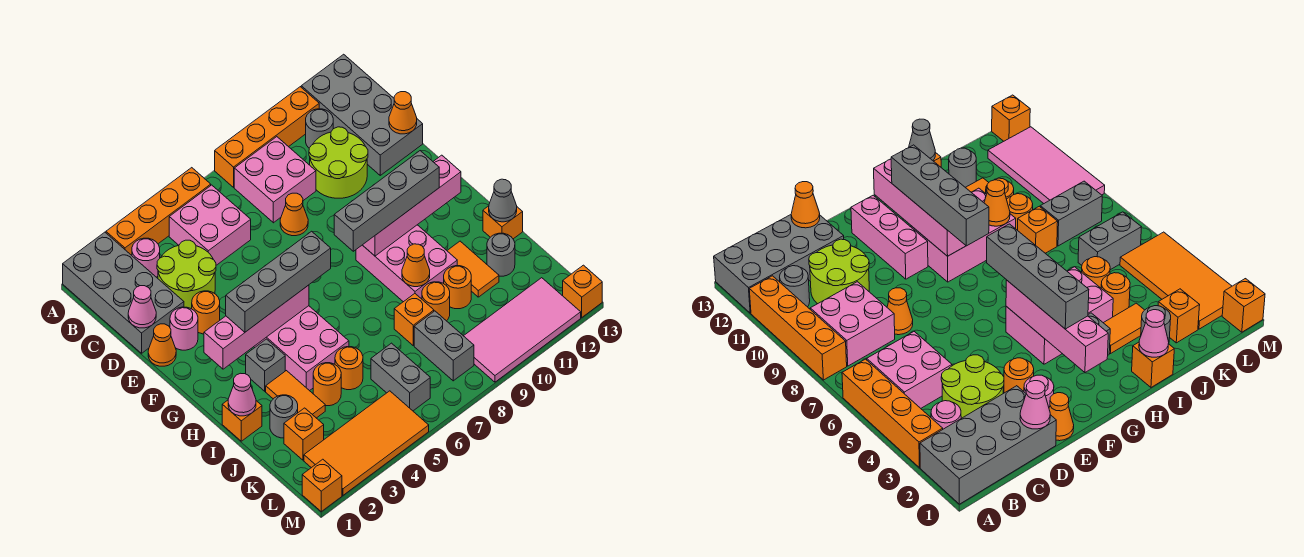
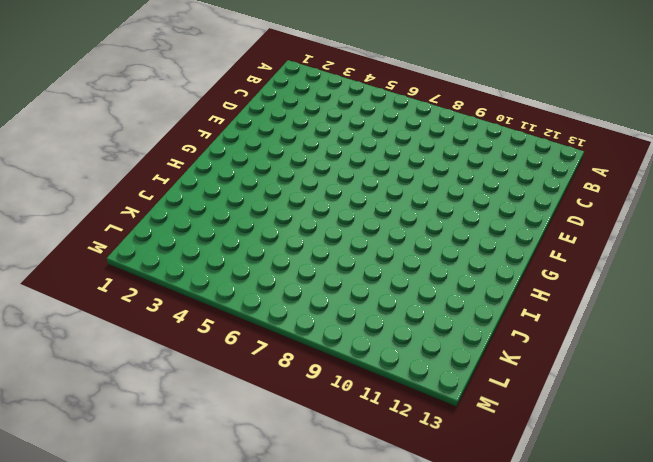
none -> grey brick A1:D2 level 1
none -> orange brick A3:A6 level 1
none -> orange brick A8:A11 level 1
none -> grey brick A12:D13 level 1

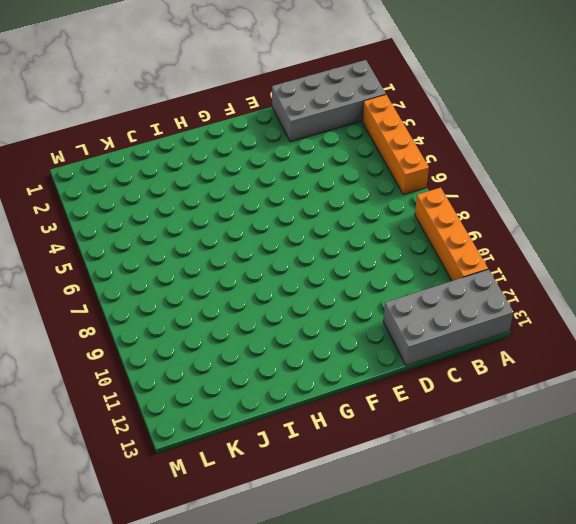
none -> pink round brick B3 level 1
none -> pink brick B5:C6 level 1
none -> pink brick B8:C9 level 1
none -> grey round brick B11 level 1

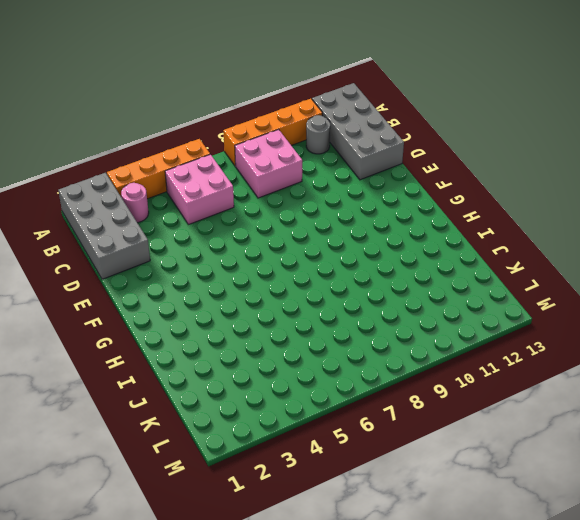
none -> lime round brick C3:D4 level 1
none -> lime round brick C10:D11 level 1
none -> orange cone D8 level 1
none -> orange cone E1 level 1

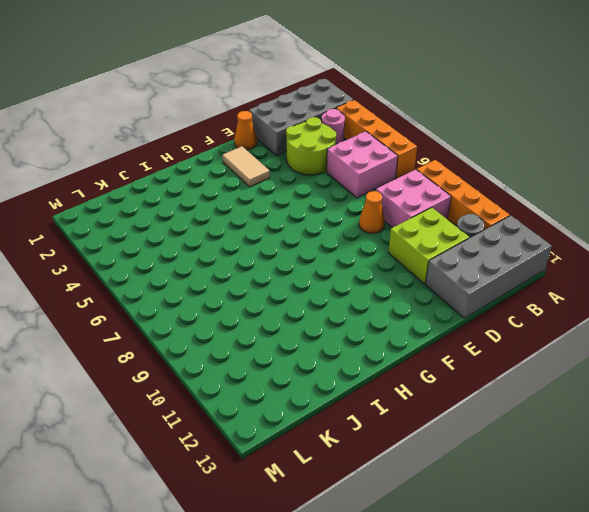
lime brick C10:D11 level 1 -> lime round brick C10:D11 level 1
tan tile F2:F3 level 1 -> none
none -> pink round brick E2 level 1
none -> orange round brick E3 level 1
none -> pink brick F10:F12 level 1
none -> pink brick G4:I5 level 1

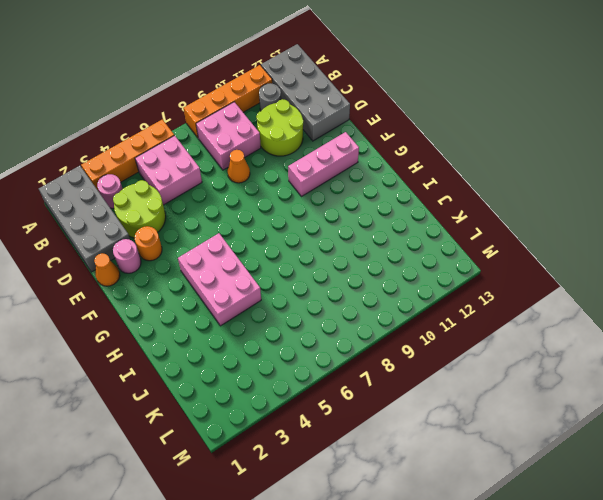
none -> pink brick G9:I10 level 1
none -> grey brick H3 level 1
none -> orange brick I1 level 1
none -> orange tile I3:J3 level 1

